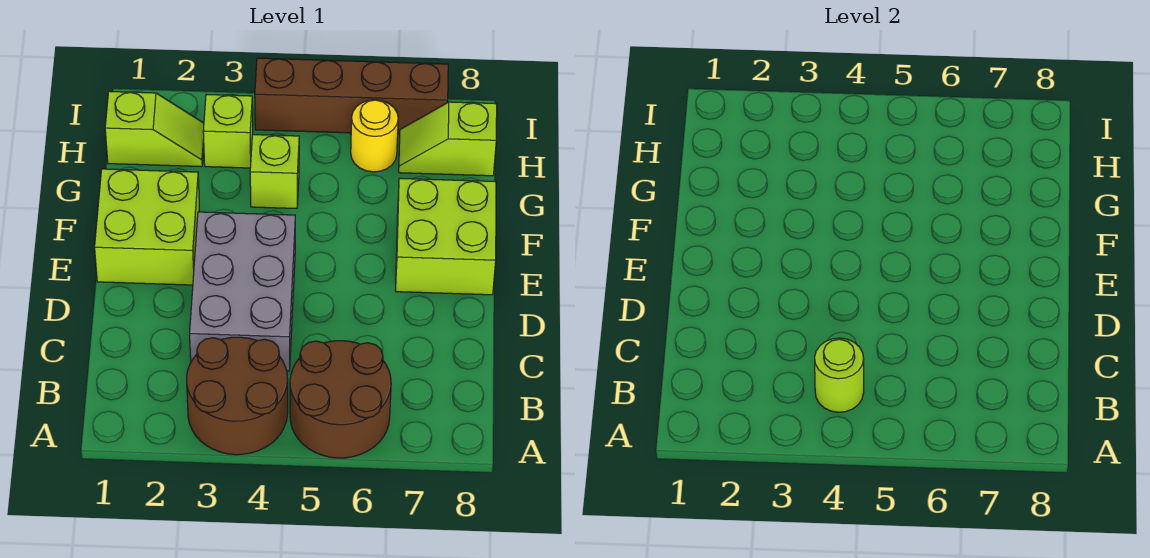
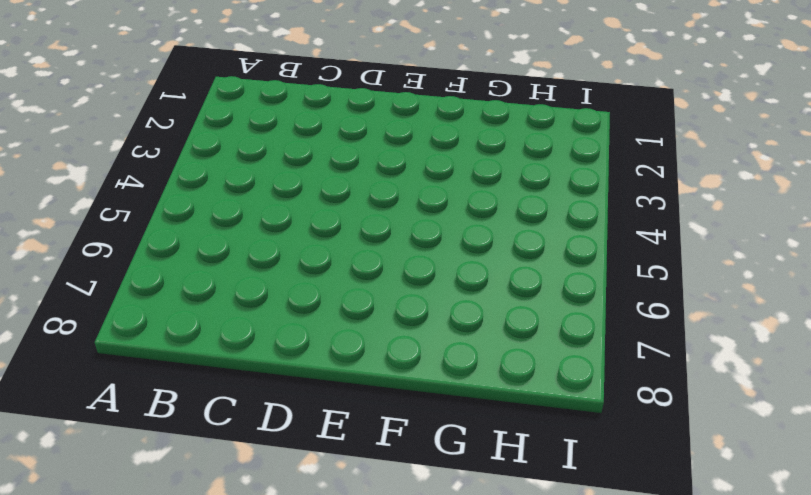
none -> brown round brick A3:B4 level 1
none -> brown round brick A5:B6 level 1
none -> grey brick C3:E4 level 1

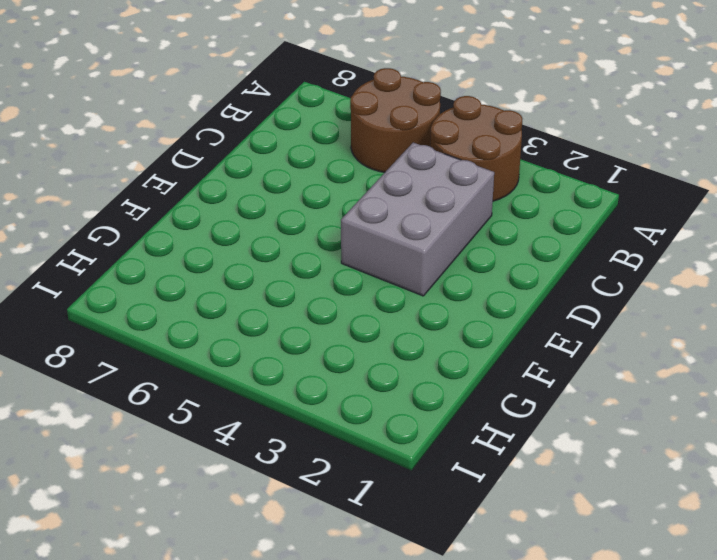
none -> lime brick E1:F2 level 1
none -> lime brick E7:F8 level 1
none -> lime brick G4 level 1

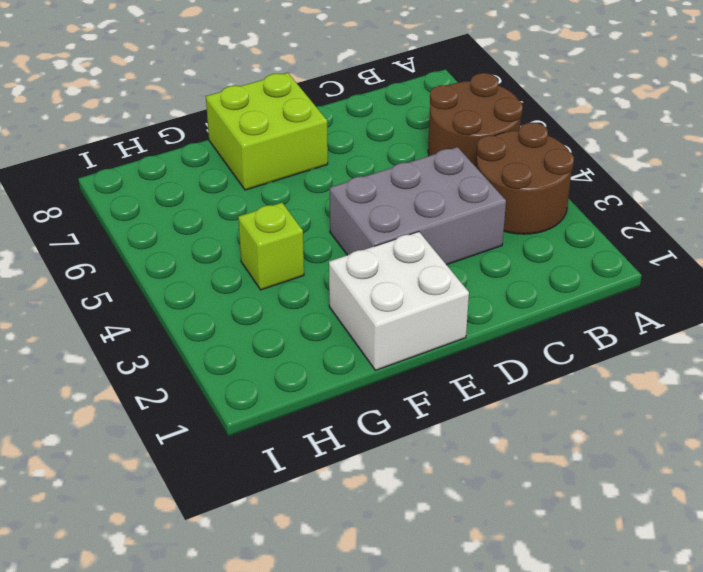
white brick E1:F2 level 1 -> lime brick E1:F2 level 1
none -> lime slope H1:H2 level 1 top 1
none -> lime brick H3 level 1
none -> yellow round brick H6 level 1

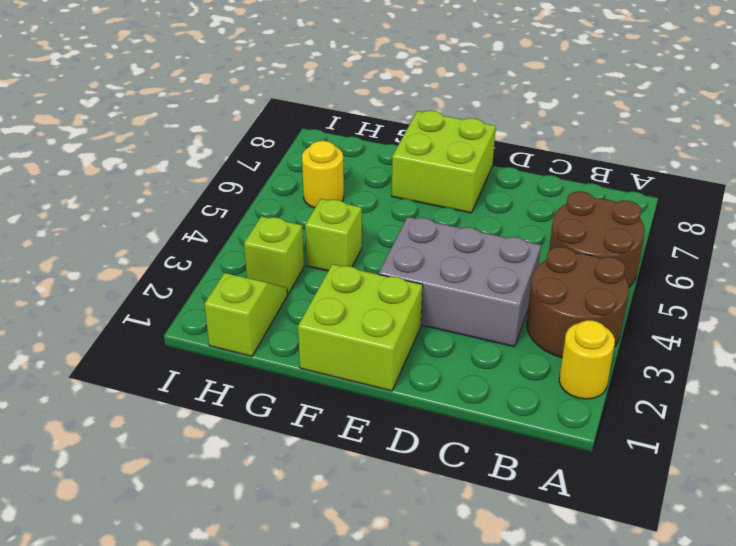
yellow round brick A2 level 1 -> none
none -> lime slope H7:H8 level 1 top 8
none -> brown brick I4:I7 level 1
none -> lime round brick B4 level 2

